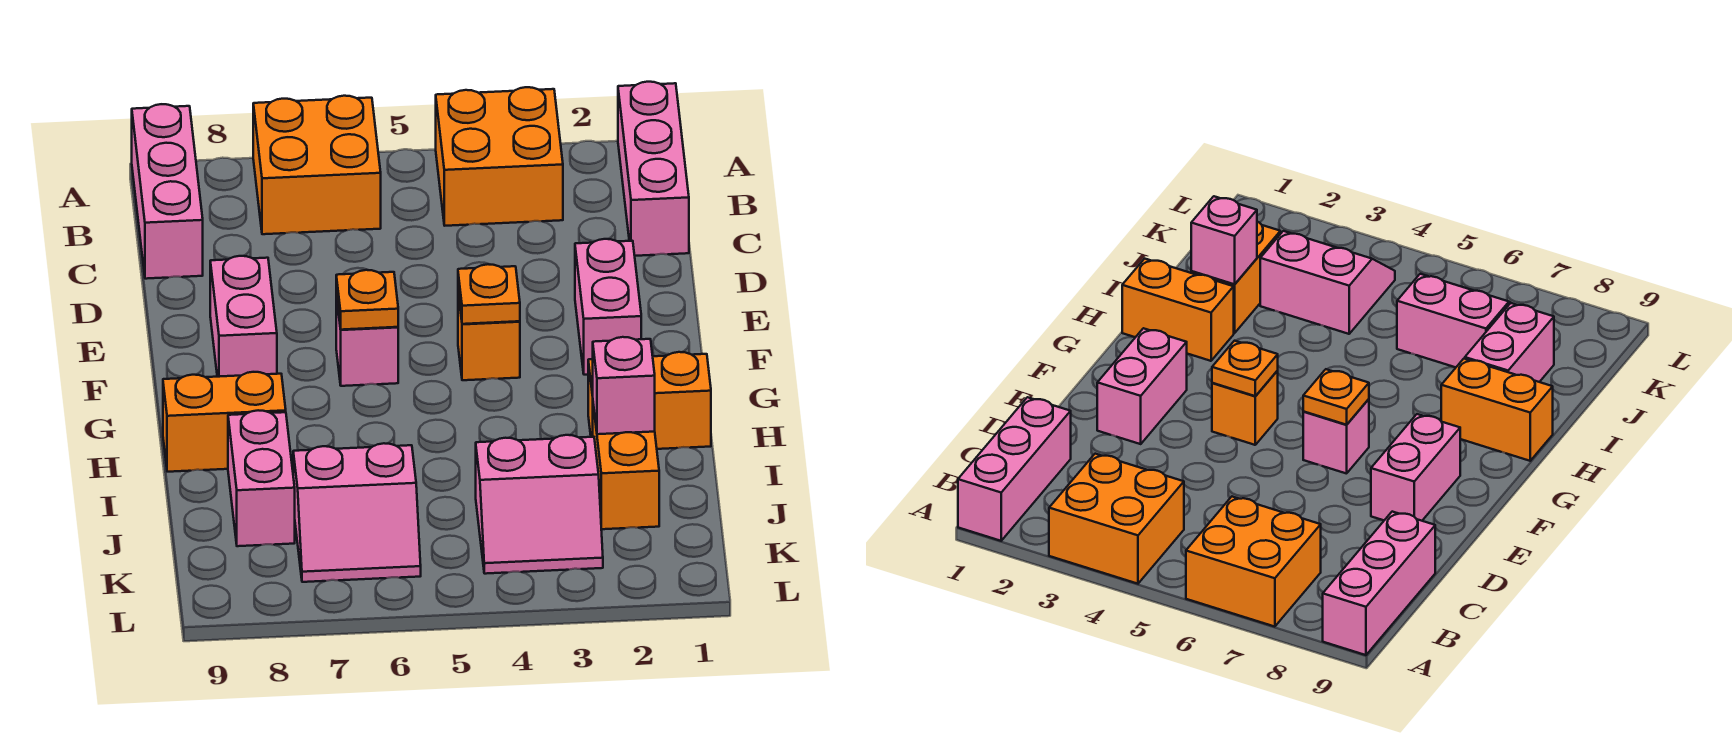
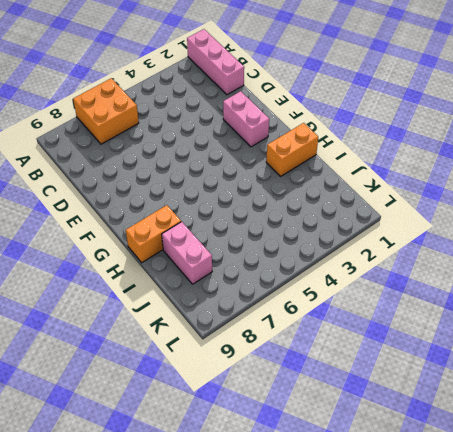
none -> orange brick A3:B4 level 1
none -> pink brick A9:C9 level 1
none -> pink brick E8:F8 level 1

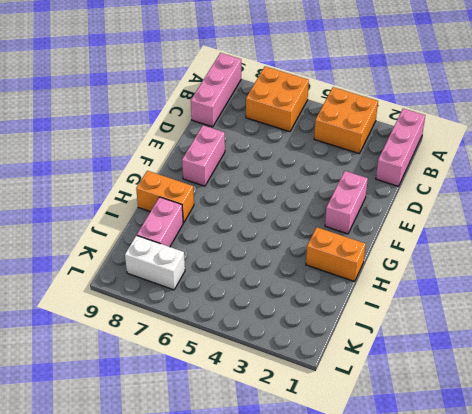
white brick K7:K8 level 1 -> pink slope J6:K7 level 1 top J
none -> orange brick F4 level 1
none -> pink brick F6 level 1
none -> orange brick I2:J2 level 1

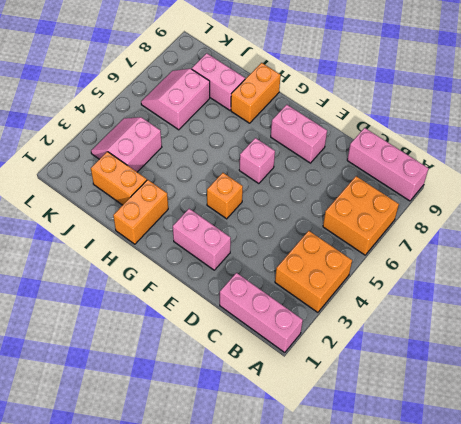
none -> orange plate F4 level 2
none -> orange plate F6 level 2
none -> pink brick I2 level 2

